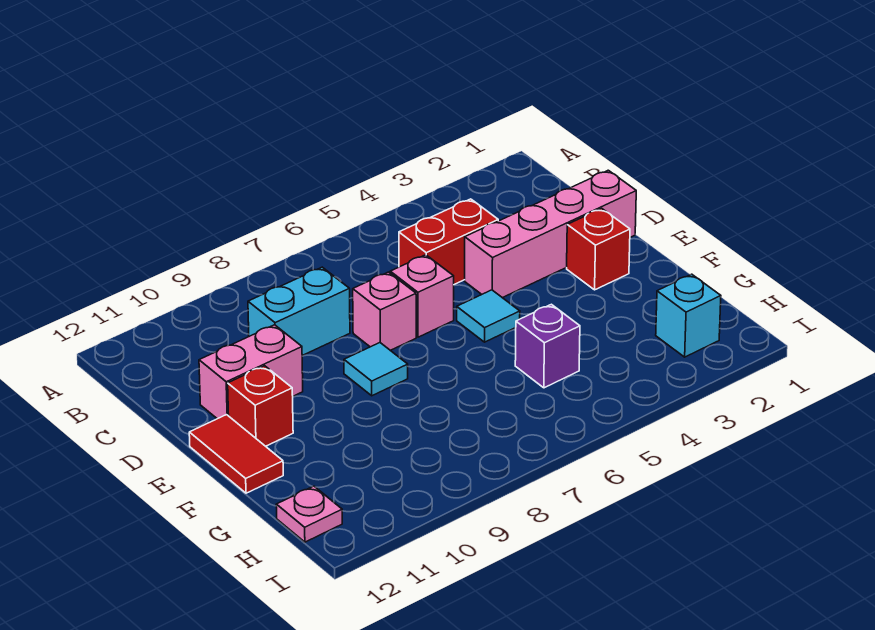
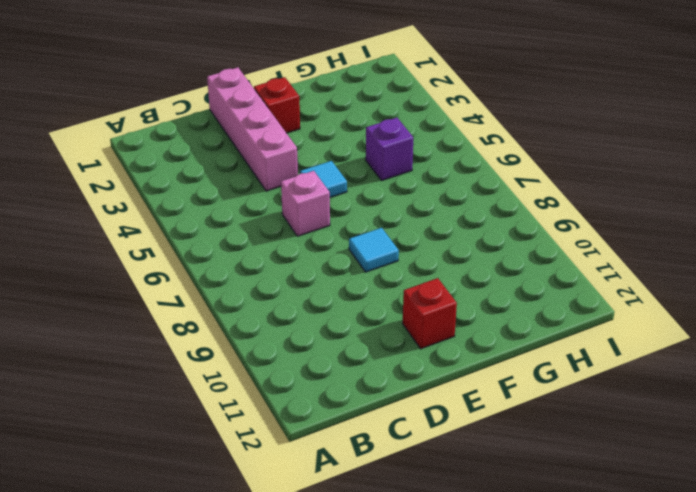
none -> red brick C4:C5 level 1
none -> cyan brick C8:C9 level 1
none -> pink brick D7 level 1

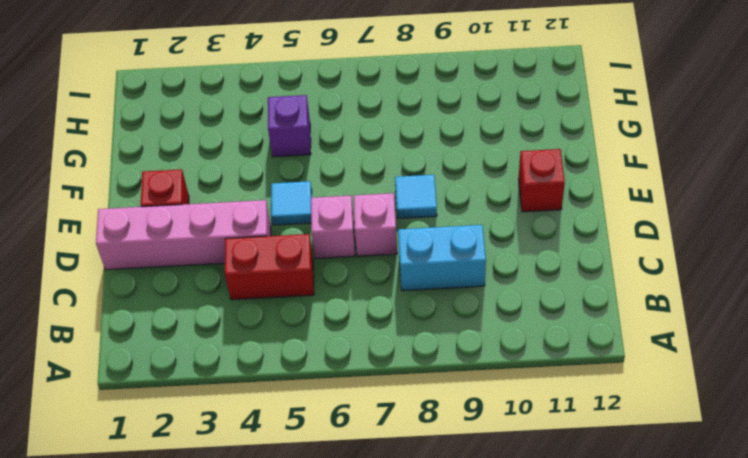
none -> pink brick D10:D11 level 1
none -> red tile E12:F12 level 1
none -> cyan brick H2 level 1

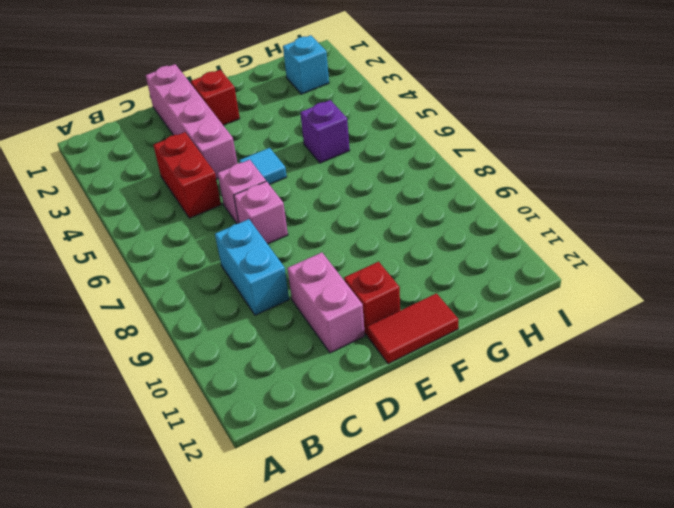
none -> cyan tile E8 level 1
none -> pink plate H12 level 1

